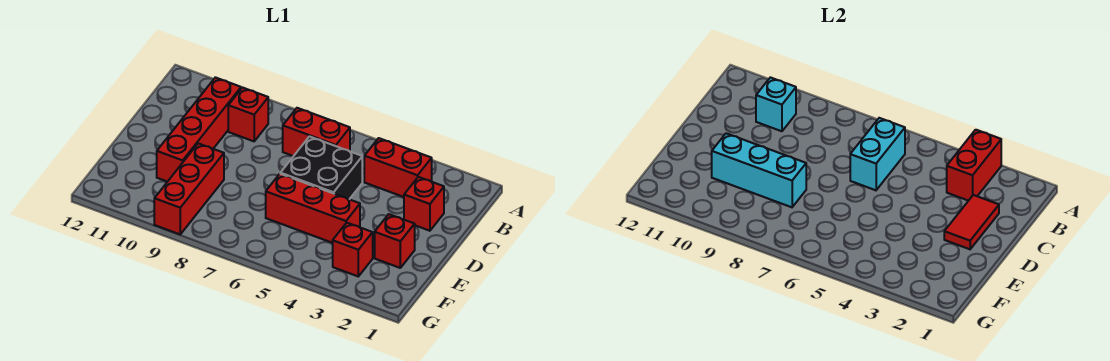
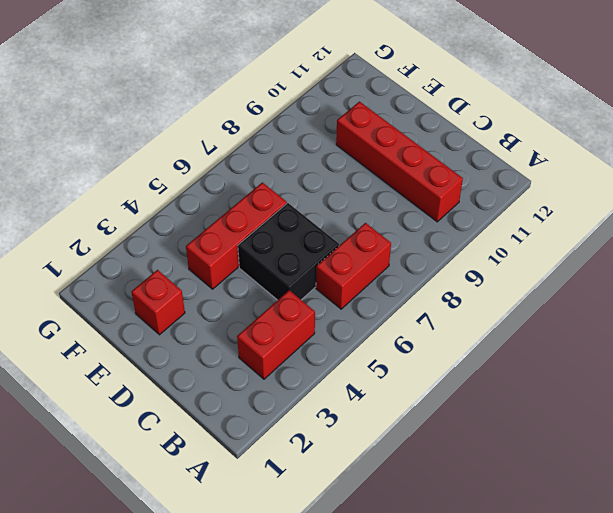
none -> red brick B9 level 1
none -> red brick C2 level 1
none -> red brick E9:G9 level 1

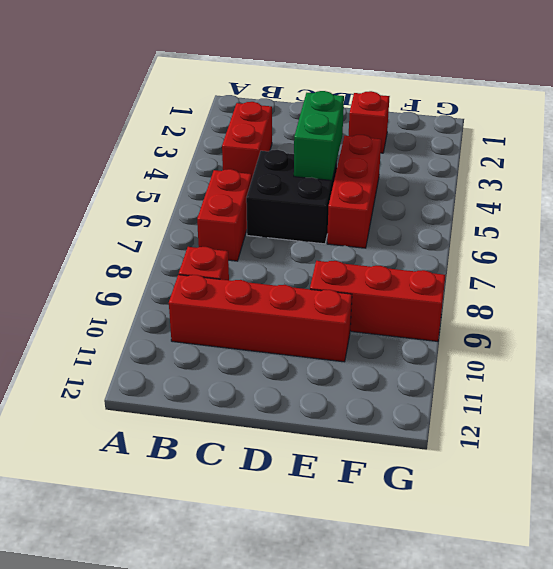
green brick D4:D5 level 2 -> none
none -> red brick C2 level 1
none -> red brick F3 level 1
none -> red brick A3:B3 level 2

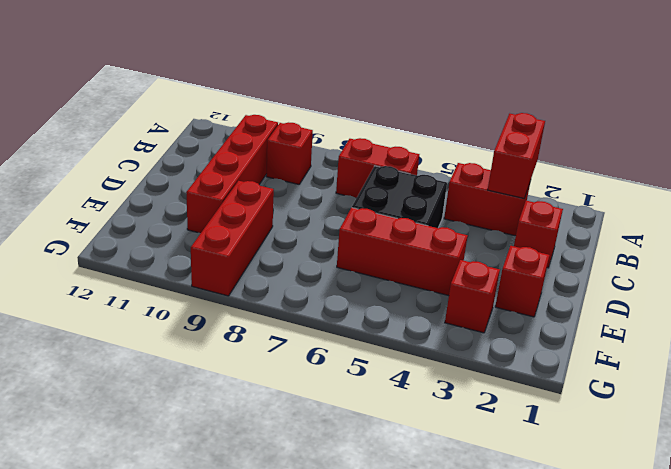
none -> cyan brick B6:C6 level 2
none -> cyan brick B10 level 2
none -> red tile C2:D2 level 2

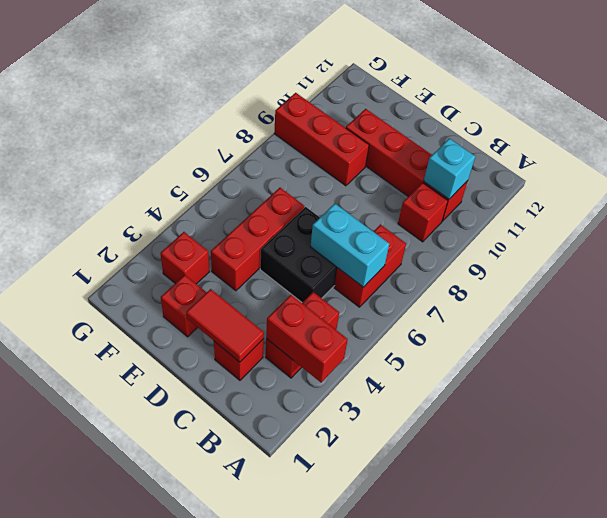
none -> cyan brick E8:E10 level 2

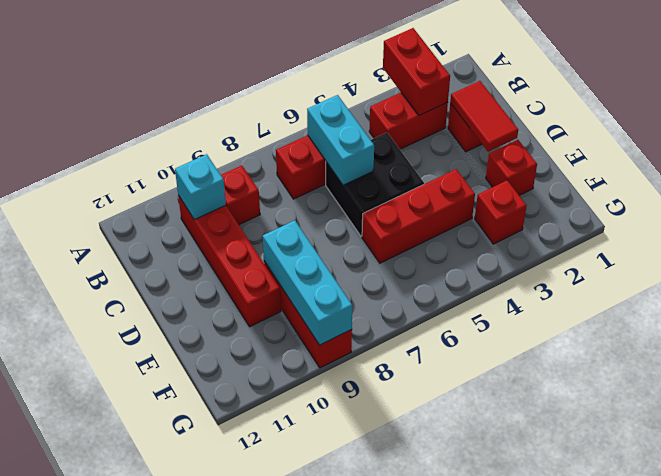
cyan brick E9:G9 level 2 -> cyan brick E8:E10 level 2

